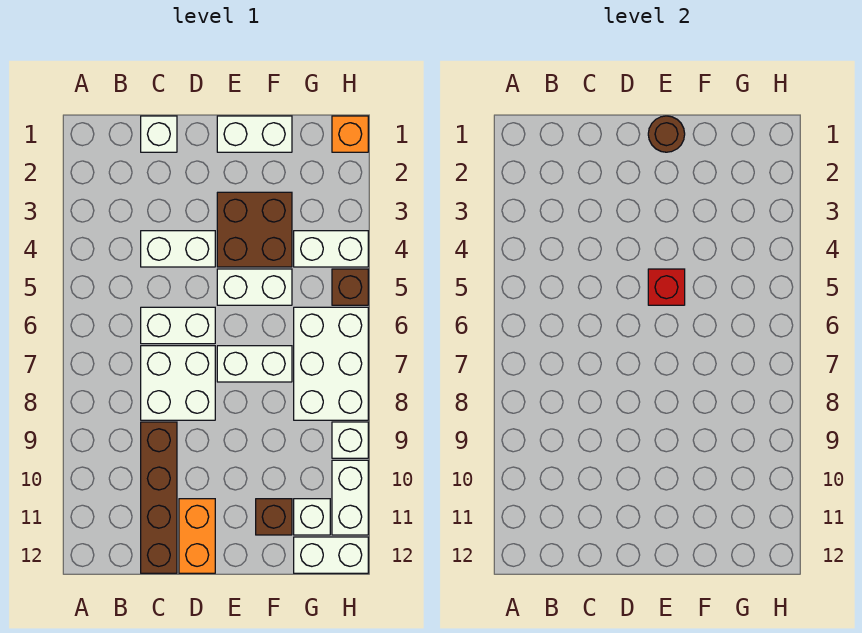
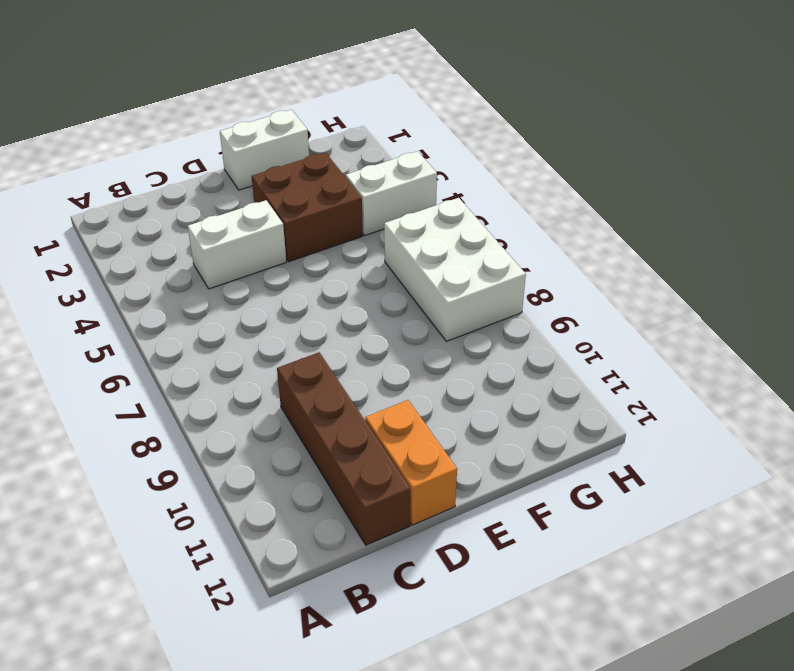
none -> white brick C1 level 1
none -> white brick C6:D6 level 1
none -> white brick C7:D8 level 1

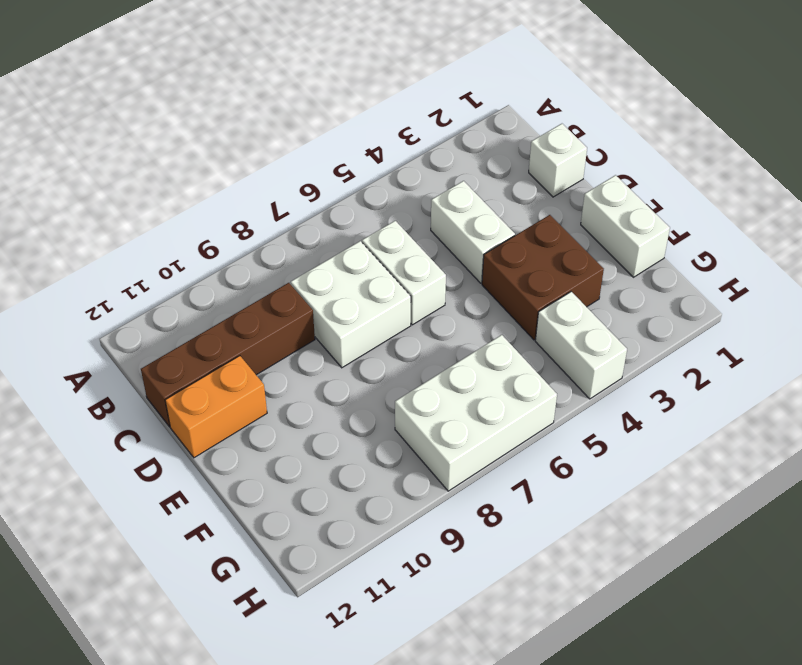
none -> white brick E5:F5 level 1
none -> white brick E7:F7 level 1
none -> brown brick F11 level 1

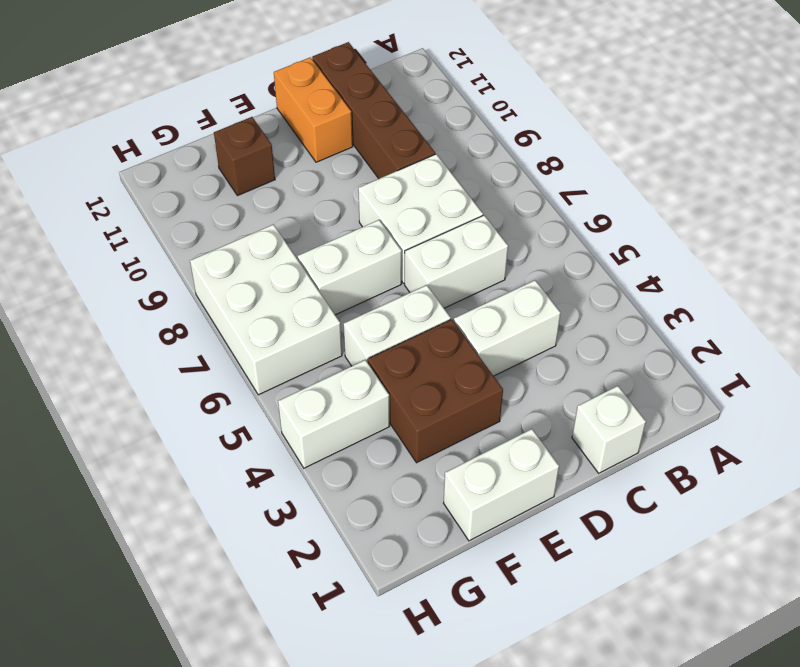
none -> white brick G11 level 1
none -> white brick G12:H12 level 1
none -> orange brick H1 level 1

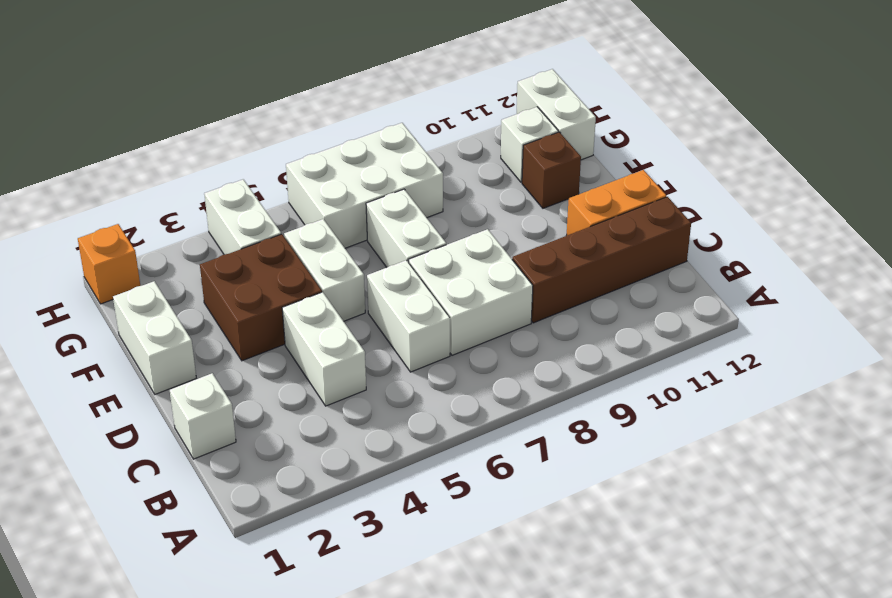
none -> brown brick H5 level 1
none -> white brick H9 level 1
none -> white brick H10:H11 level 1

